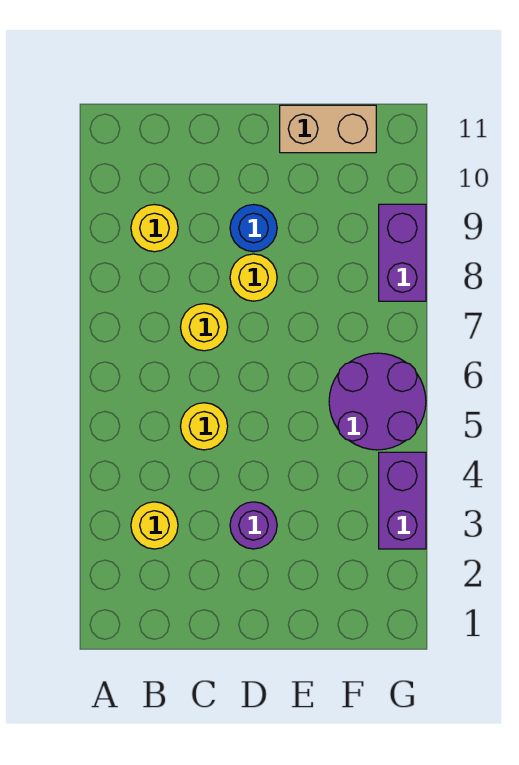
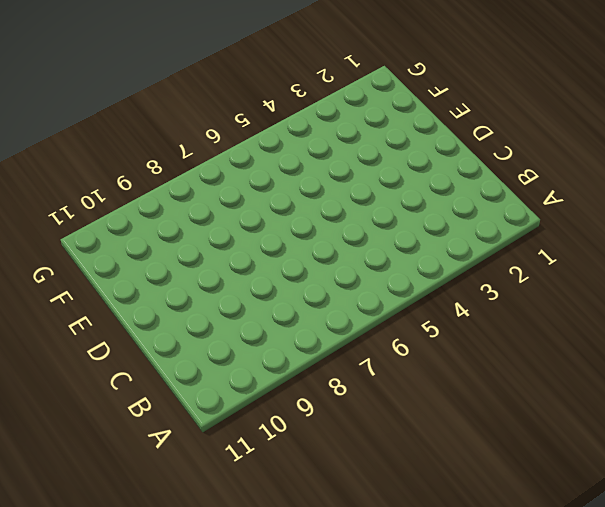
none -> yellow round brick B3 level 1
none -> yellow round brick B9 level 1

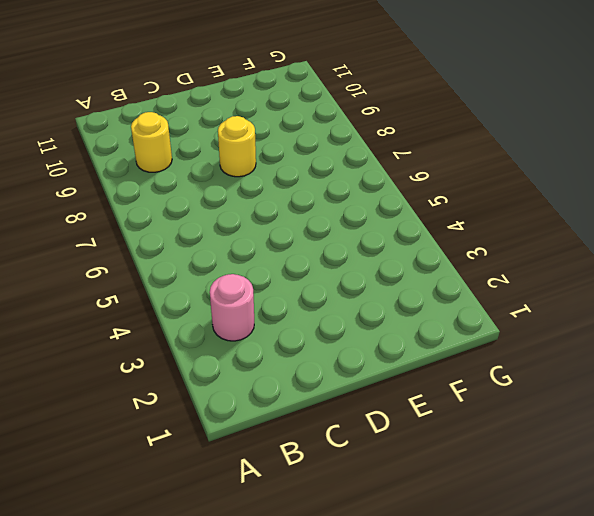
pink round brick B3 level 1 -> yellow round brick B3 level 1
none -> yellow round brick C5 level 1
none -> yellow round brick C7 level 1

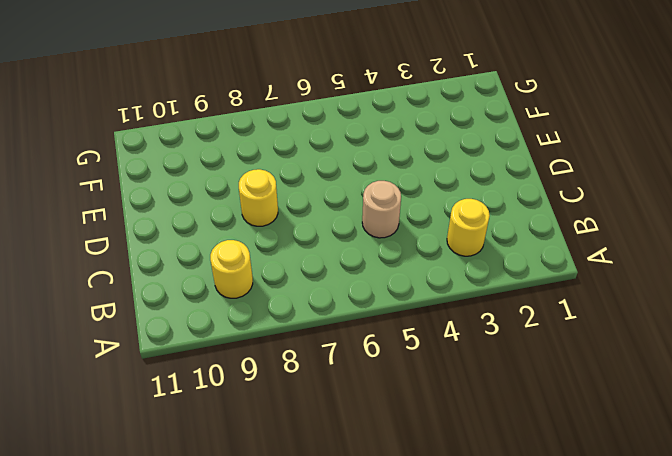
tan round brick C5 level 1 -> yellow round brick C5 level 1
none -> yellow round brick C7 level 1
none -> purple round brick D3 level 1

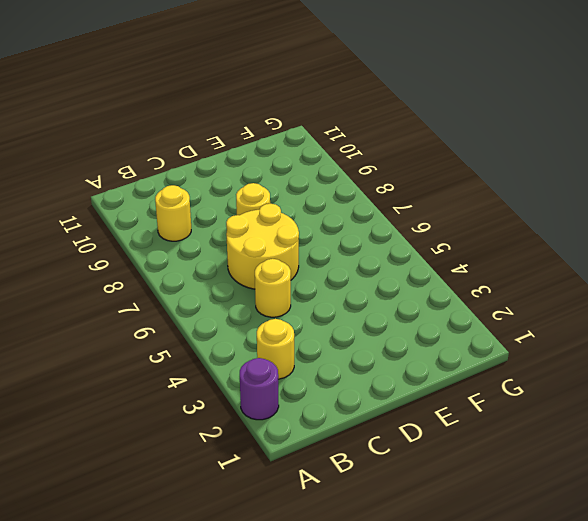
purple round brick A2 level 1 -> purple round brick D3 level 1
yellow round brick C6:D7 level 1 -> yellow round brick C7 level 1
none -> blue round brick D9 level 1
none -> tan brick E11:F11 level 1

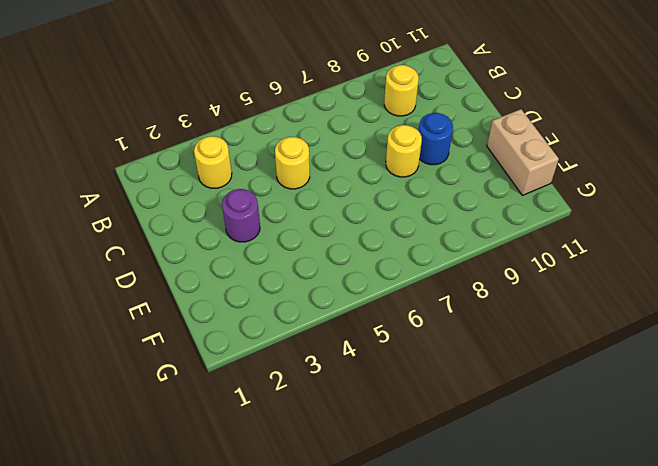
none -> yellow round brick C7 level 1
none -> purple round brick F5:G6 level 1

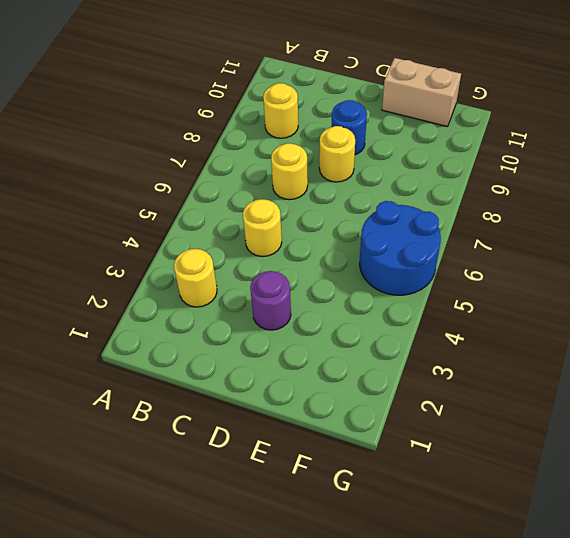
blue round brick F5:G6 level 1 -> purple round brick F5:G6 level 1
none -> purple brick G3:G4 level 1
none -> purple brick G8:G9 level 1

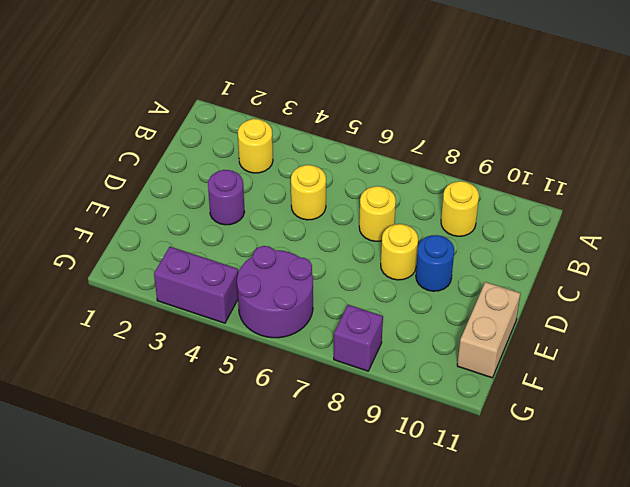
purple brick G8 level 1 -> purple brick G8:G9 level 1

